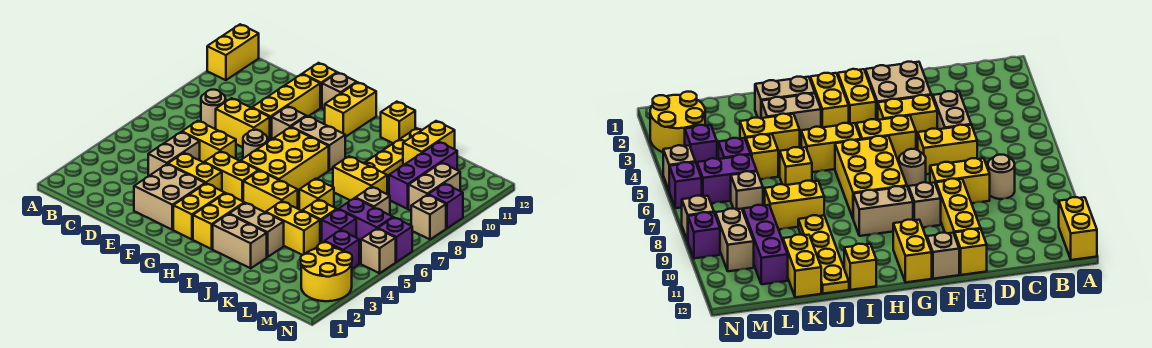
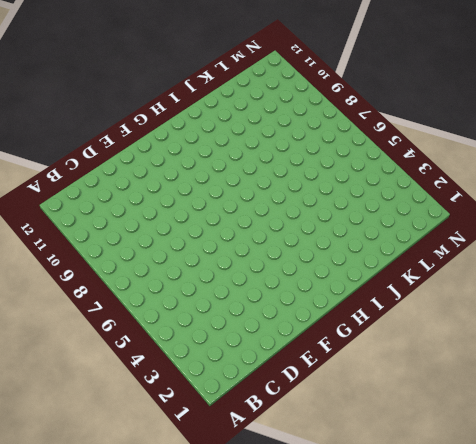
none -> yellow brick A11:A12 level 1
none -> tan round brick C8 level 1
none -> tan brick D4:D5 level 1
none -> yellow brick D6:E6 level 1

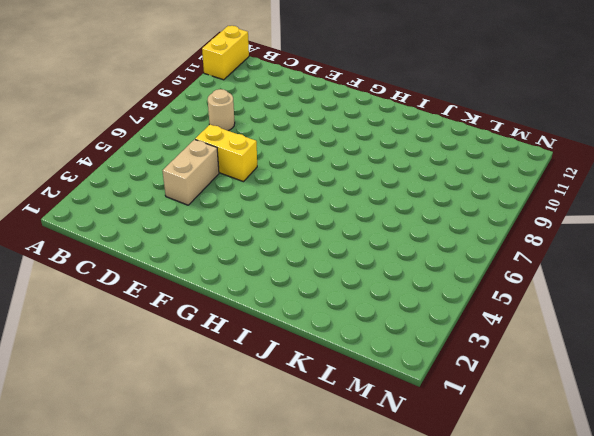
none -> yellow brick D8:E8 level 1
none -> tan brick E2:F3 level 1
none -> yellow brick E4:F4 level 1
none -> yellow brick E9:E11 level 1

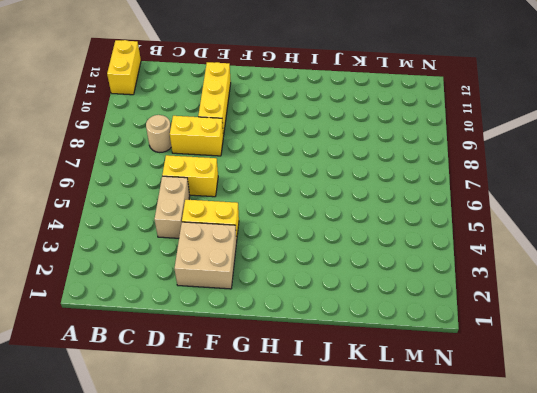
none -> yellow brick E12 level 1
none -> yellow brick F5:G5 level 1
none -> tan round brick F7 level 1
none -> tan brick F9 level 1

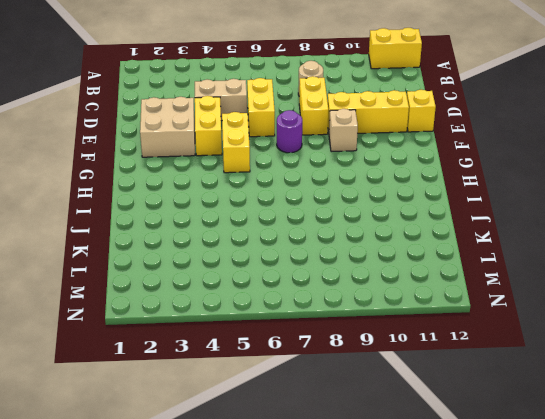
purple round brick F7 level 1 -> tan round brick F7 level 1
none -> tan brick F12 level 1
none -> yellow brick G2:G3 level 1
none -> yellow brick G6:H8 level 1
none -> tan brick G9:H9 level 1

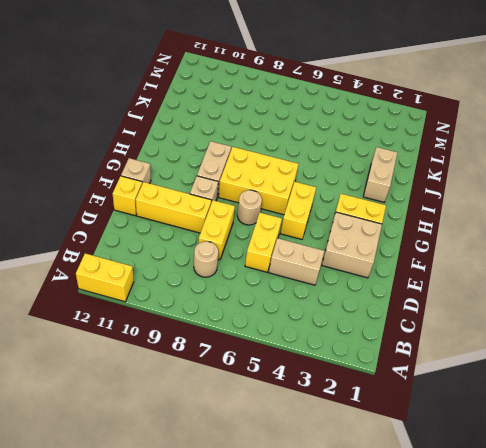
none -> yellow brick E4:F4 level 1
none -> yellow brick G11:G12 level 1
none -> yellow brick H2:H3 level 1
none -> yellow brick H5:I5 level 1

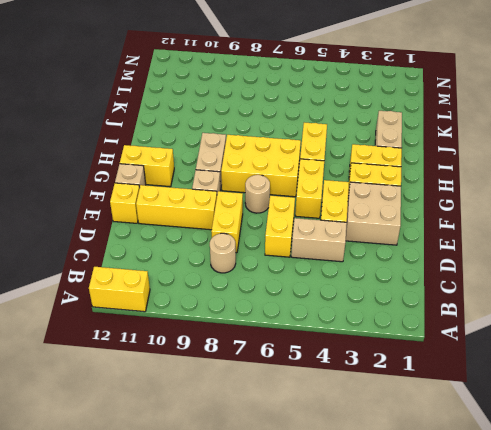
none -> tan brick I3:J3 level 1
none -> yellow brick I12 level 1
none -> yellow brick J4:K4 level 1
none -> yellow brick J6 level 1

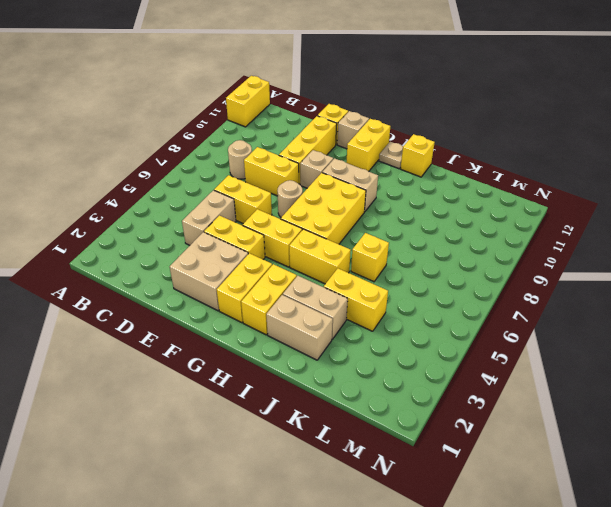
tan plate H12 level 1 -> none
none -> yellow brick J8:K8 level 1
none -> yellow plate J9:J12 level 1
none -> yellow brick K5 level 1
none -> yellow brick K11:K12 level 1

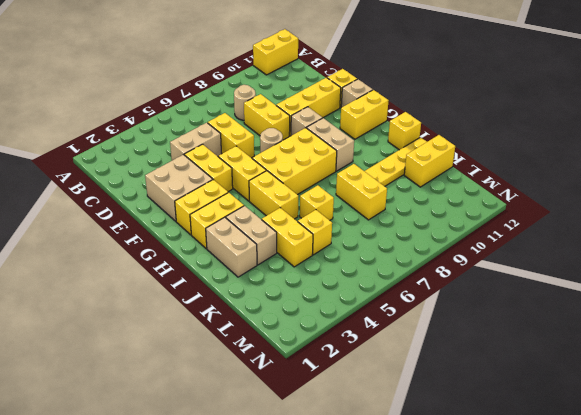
none -> purple brick L5 level 1
none -> purple brick L6:M6 level 1
none -> tan brick L7 level 1
none -> purple brick L9:L11 level 1

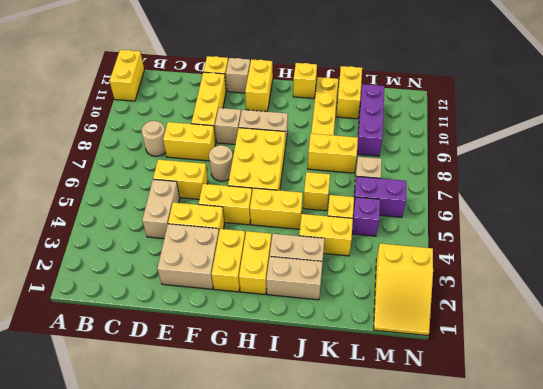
yellow slope M1:N3 level 1 top 3 -> yellow round brick M2:N3 level 1
none -> purple brick M4 level 1
none -> tan brick M9:M10 level 1
none -> tan brick N5 level 1
none -> purple brick N6 level 1

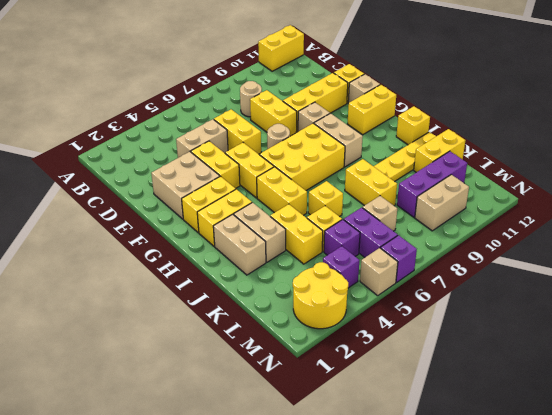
none -> tan brick N8 level 1
none -> purple brick N9 level 1

